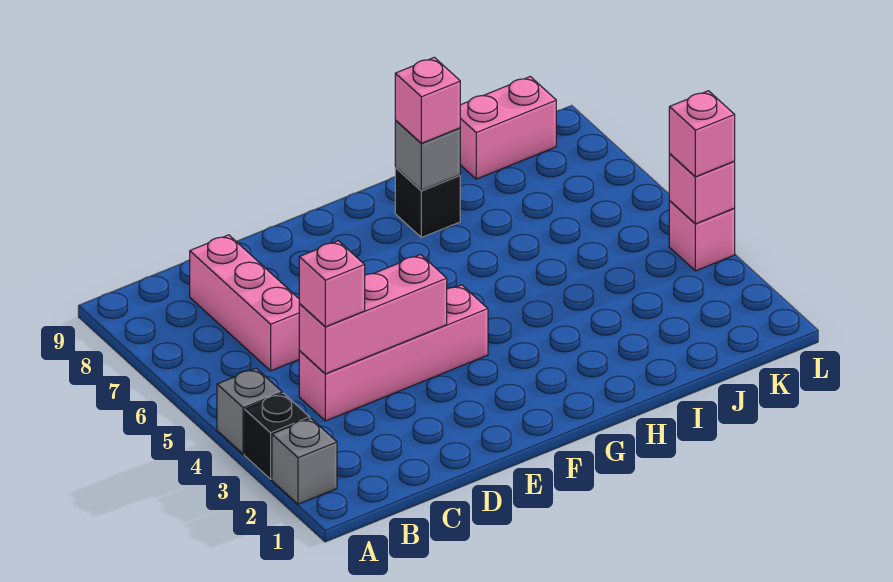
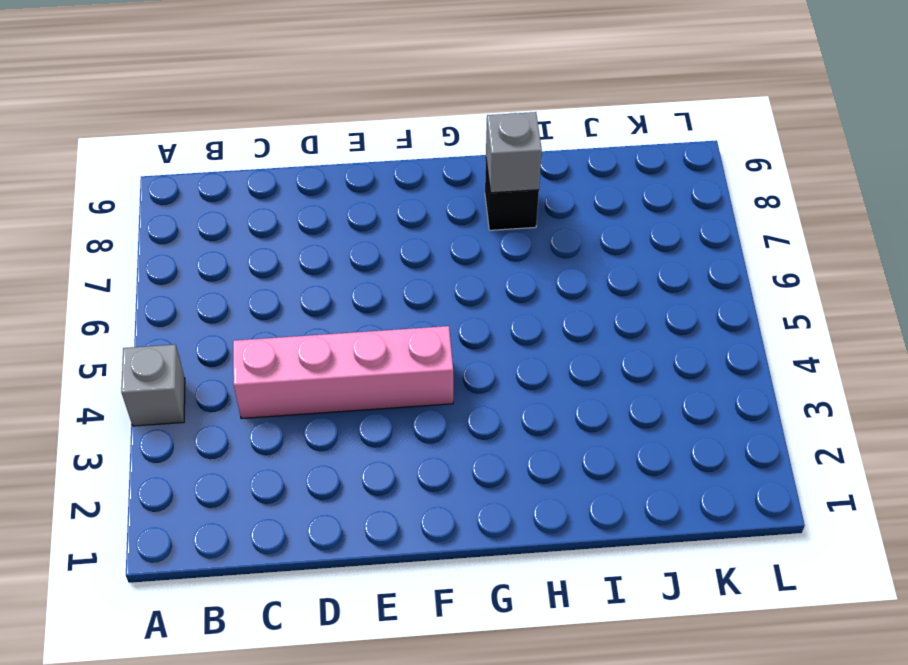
none -> grey brick A2 level 1
none -> black brick A3 level 1
none -> pink brick C6:C8 level 1

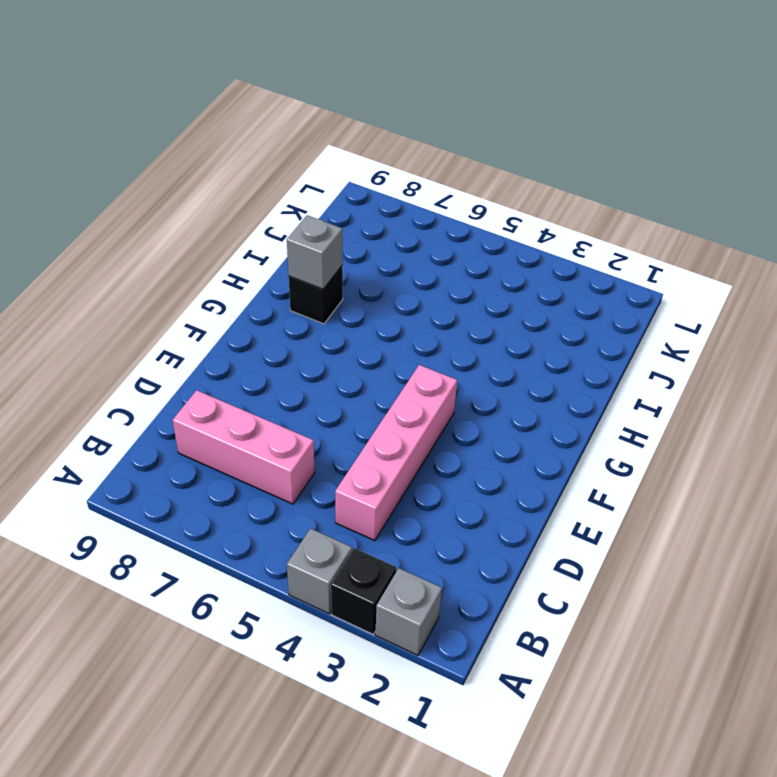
none -> pink brick J9:K9 level 1
none -> pink brick L4 level 1
none -> pink brick C4:E4 level 2

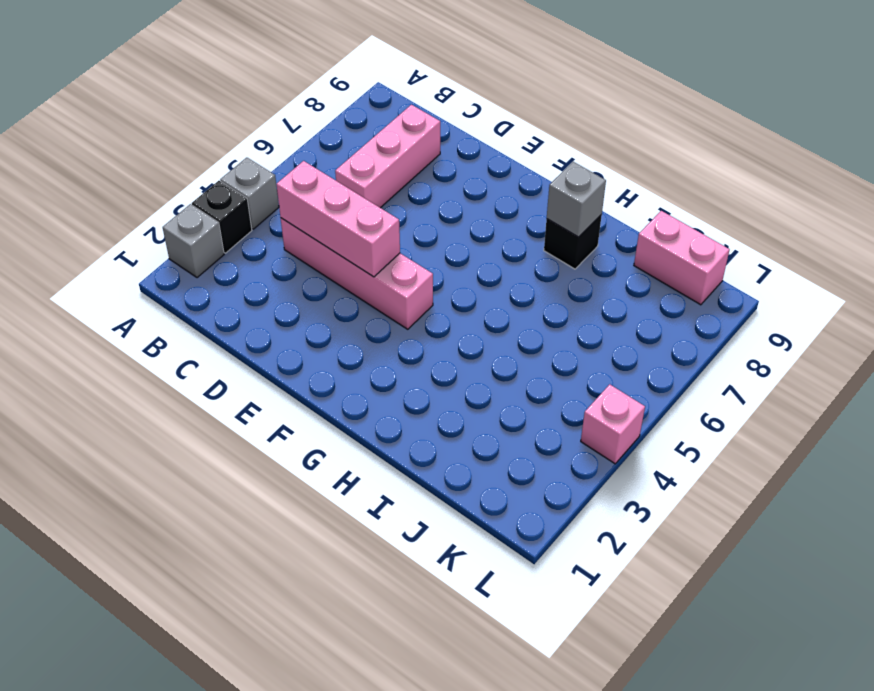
none -> pink brick L4 level 2
none -> pink brick C4 level 3
none -> pink brick H8 level 3

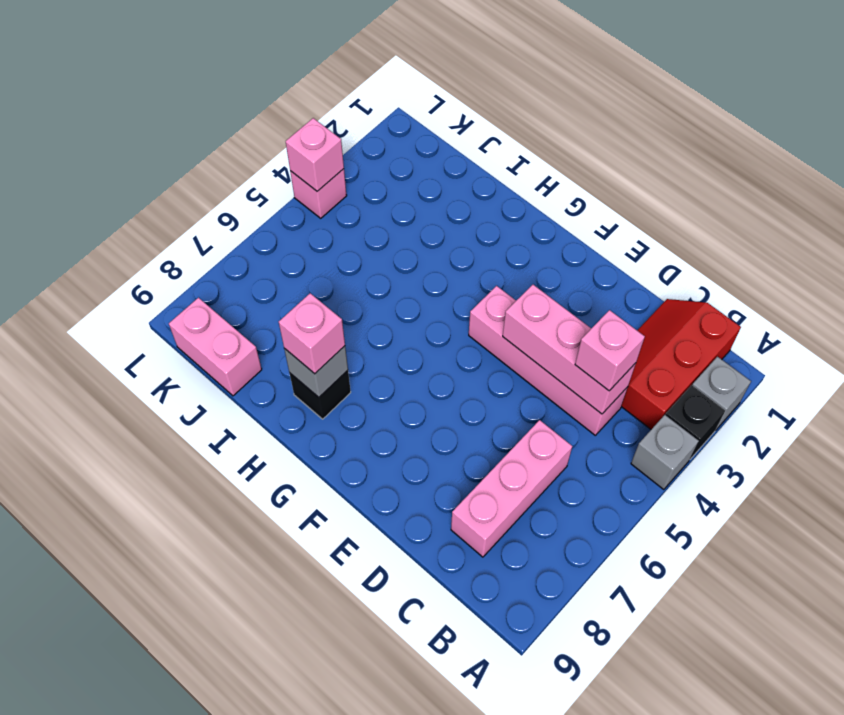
red slope B1:C3 level 1 top B -> none
none -> pink brick L4 level 3

